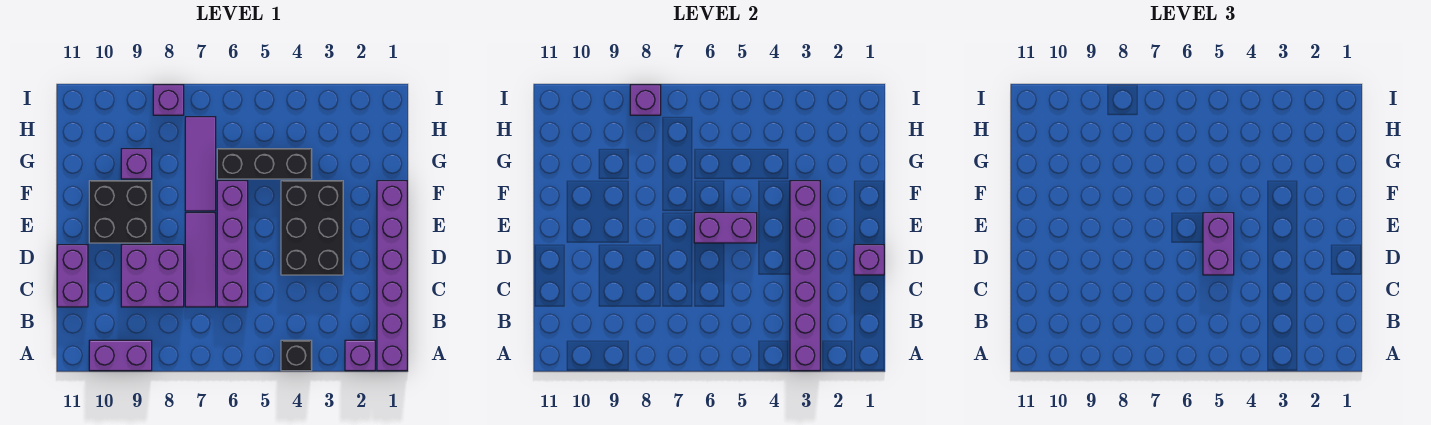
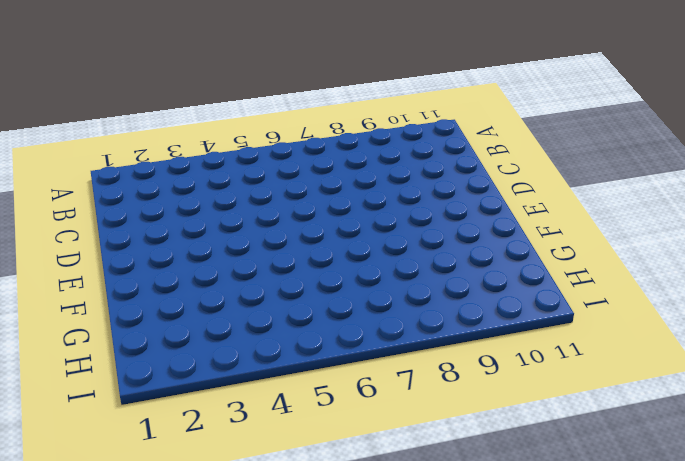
none -> purple brick A1:F1 level 1
none -> purple brick A2 level 1
none -> black brick A4 level 1

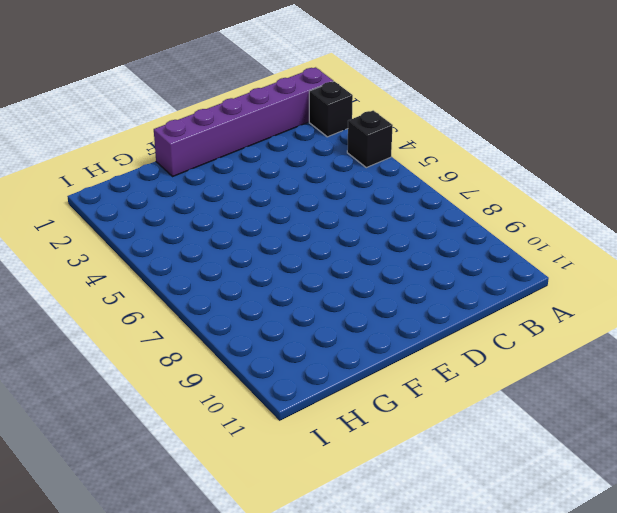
black brick A2 level 1 -> purple brick A2 level 1
none -> purple brick A9:A10 level 1
none -> purple brick C6:F6 level 1
none -> purple tile C7:E7 level 1

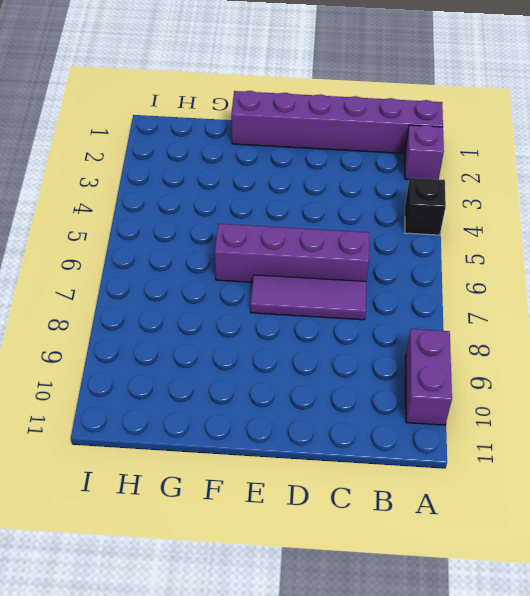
none -> purple brick C8:D9 level 1
none -> purple brick C11:D11 level 1
none -> black brick D3:F4 level 1

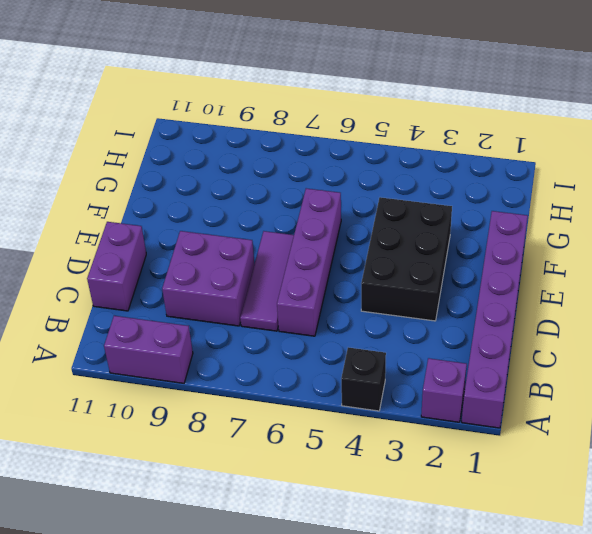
none -> black brick E9:F10 level 1
none -> purple tile F7:H7 level 1
none -> black brick G4:G6 level 1

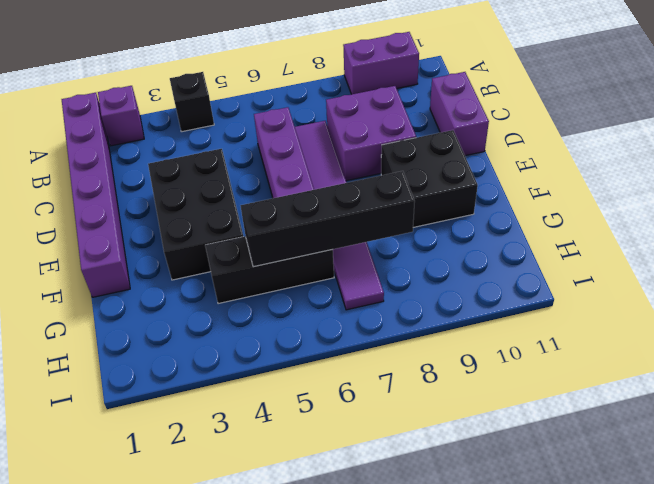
black brick G5:G8 level 2 -> none
none -> purple brick G9 level 1
none -> purple brick I8 level 1
none -> purple brick A3:F3 level 2

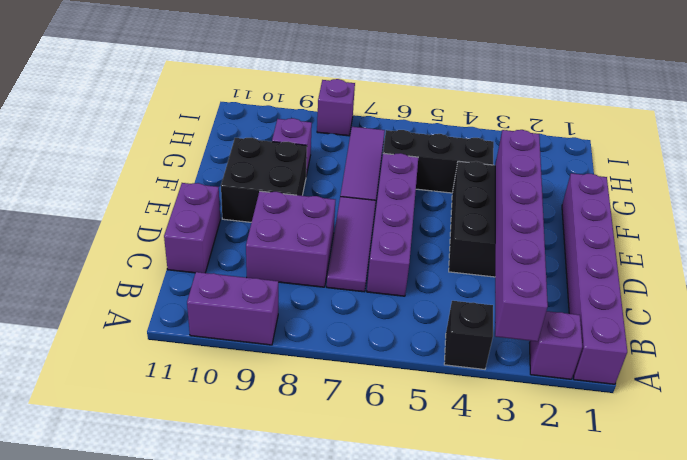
none -> purple brick D1 level 2
none -> purple brick E5:E6 level 2
none -> purple brick I8 level 2

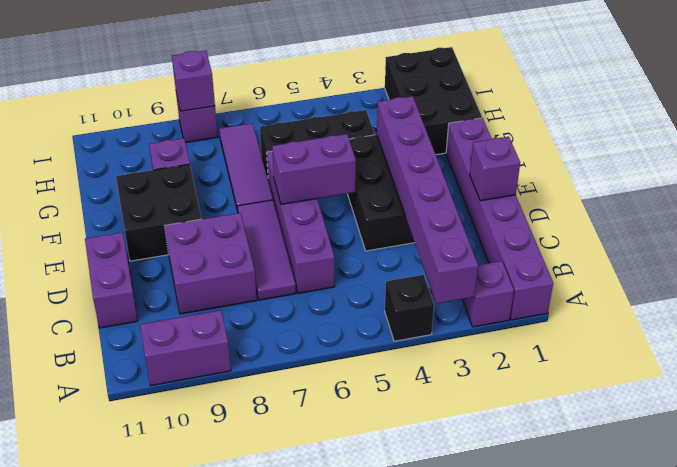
black brick G1:I2 level 1 -> none
none -> purple brick D5:E5 level 3

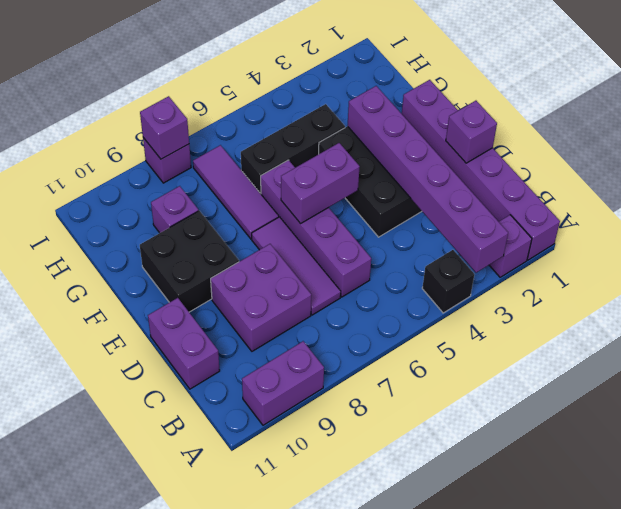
none -> purple brick D5:E5 level 3

